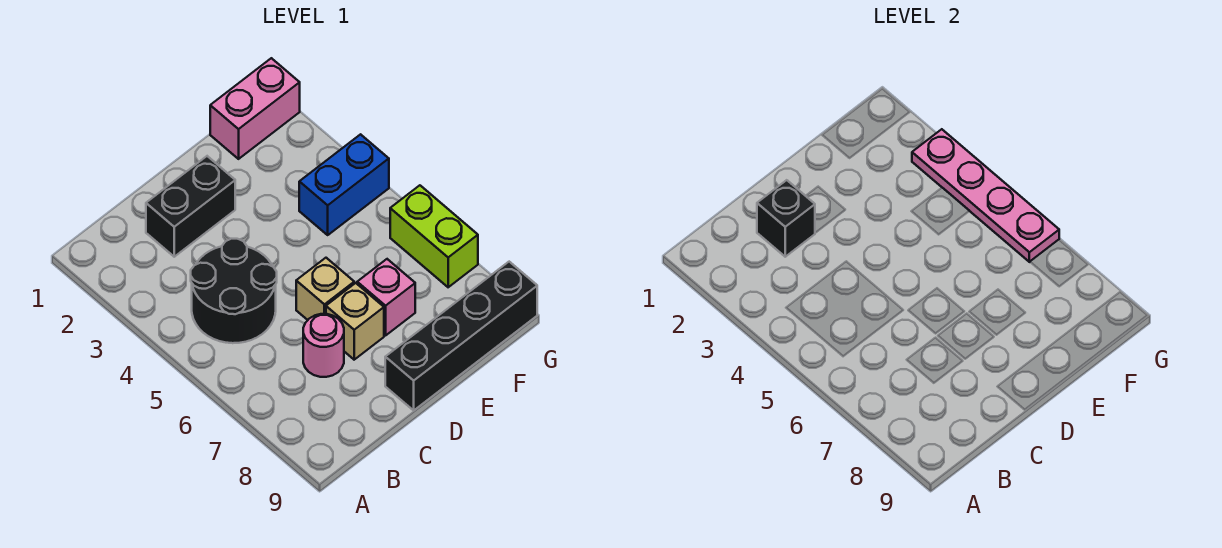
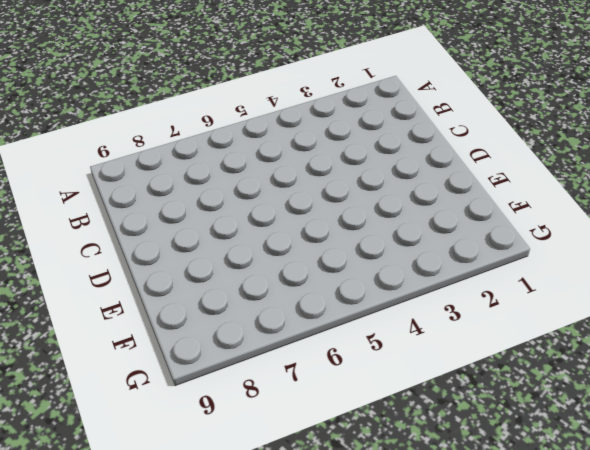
none -> black round brick B4:C5 level 1
none -> black brick C2:D2 level 1
none -> pink round brick C7 level 1

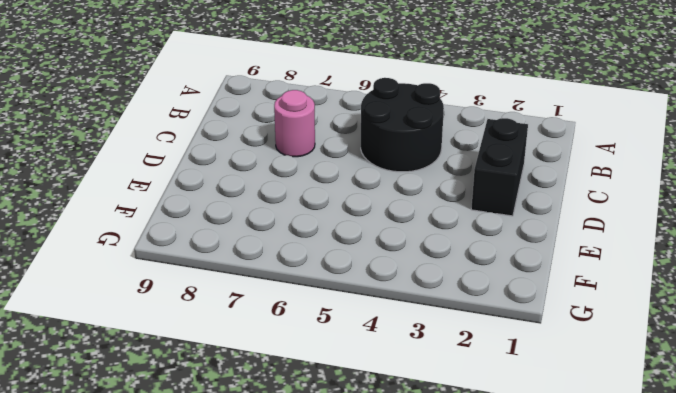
none -> tan brick D6 level 1
none -> tan brick D7 level 1
none -> black brick D9:G9 level 1

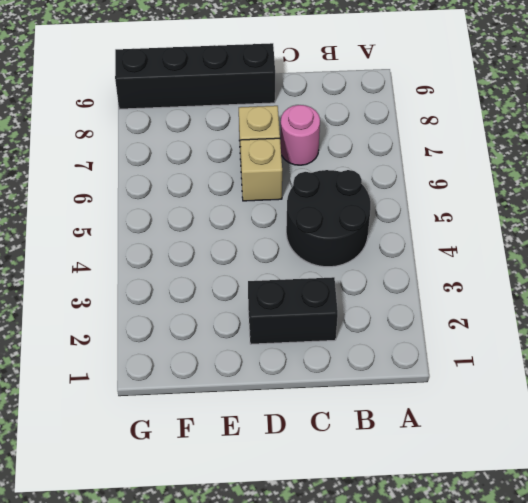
none -> pink brick E7 level 1
none -> pink brick F1:G1 level 1
none -> blue brick F4:G4 level 1

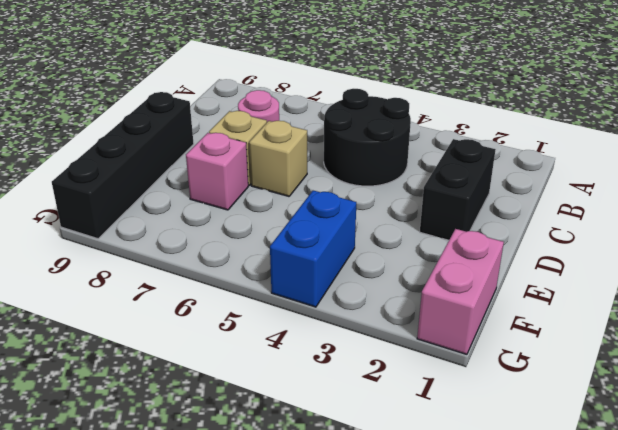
none -> lime brick G6:G7 level 1
none -> black brick C2 level 2
none -> pink plate G3:G6 level 2

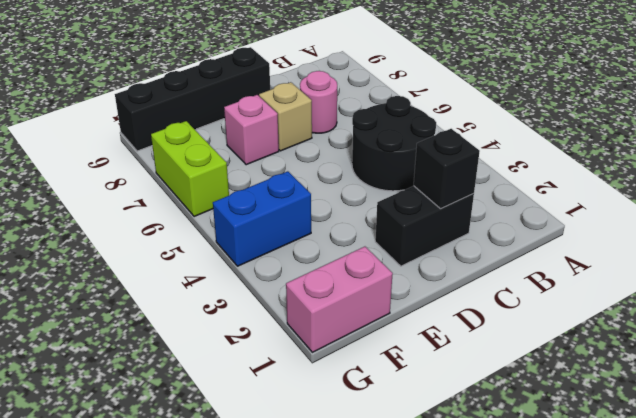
none -> tan brick D6 level 1
none -> pink plate G3:G6 level 2

